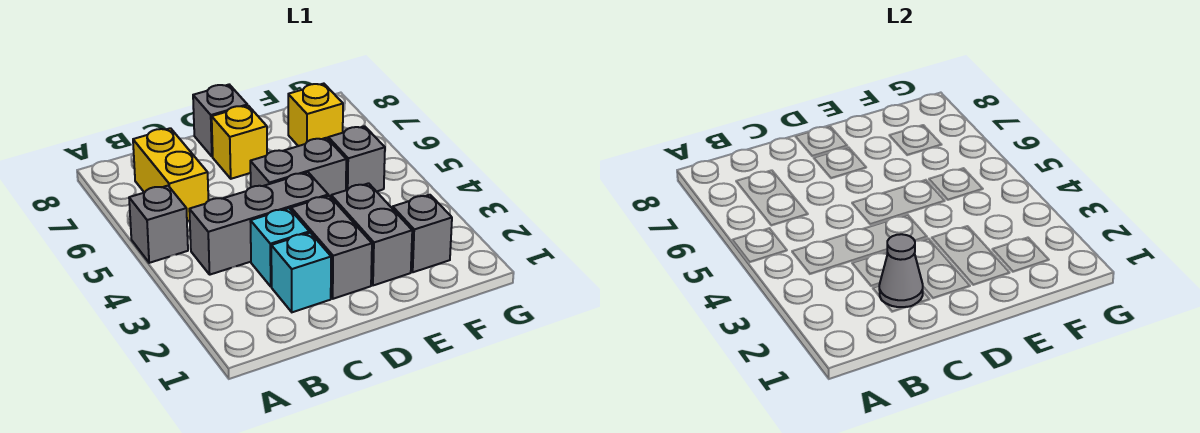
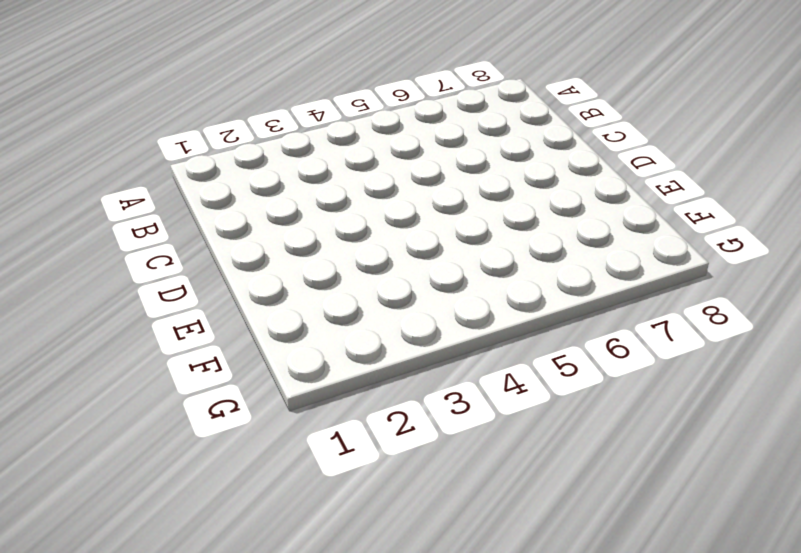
none -> grey brick A5 level 1
none -> grey brick B4:D4 level 1
none -> yellow brick B6:B7 level 1

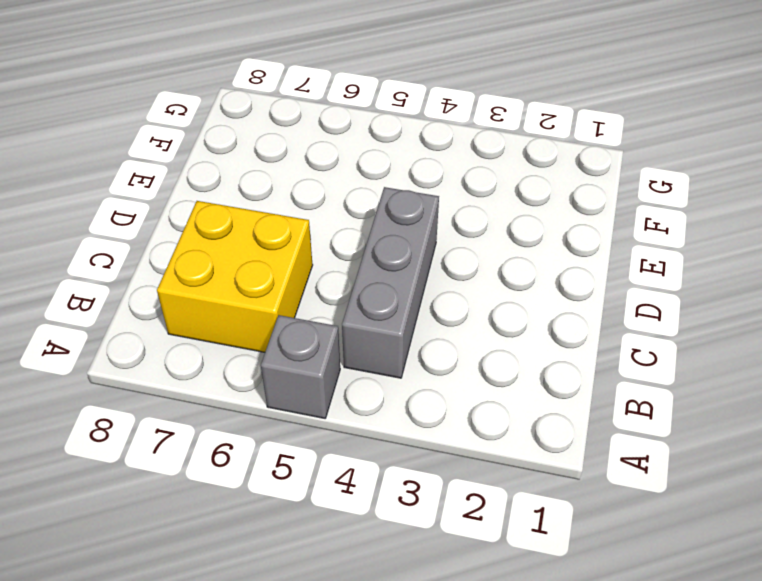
yellow brick B6:C7 level 1 -> yellow brick B6:B7 level 1
none -> cyan brick C2 level 1
none -> cyan brick C3 level 1
none -> grey brick D2:D3 level 1

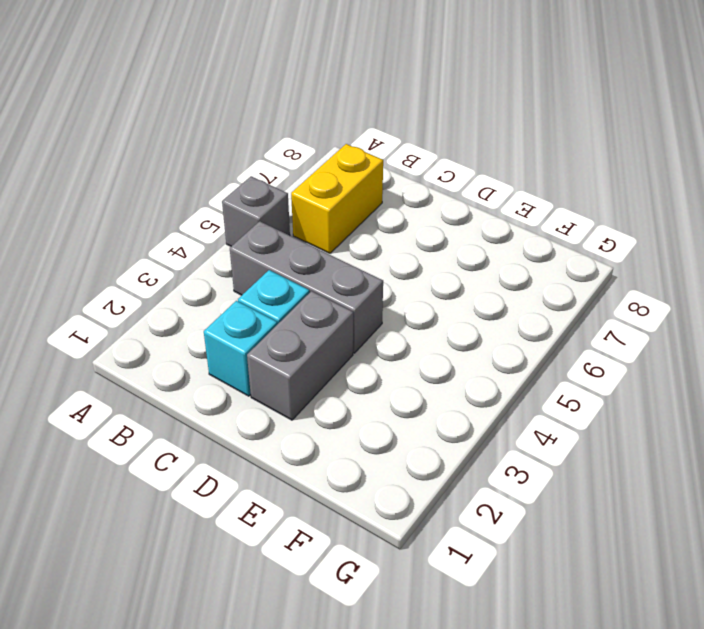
none -> grey brick D5:E5 level 1
none -> yellow brick D7 level 1
none -> grey brick D8 level 1

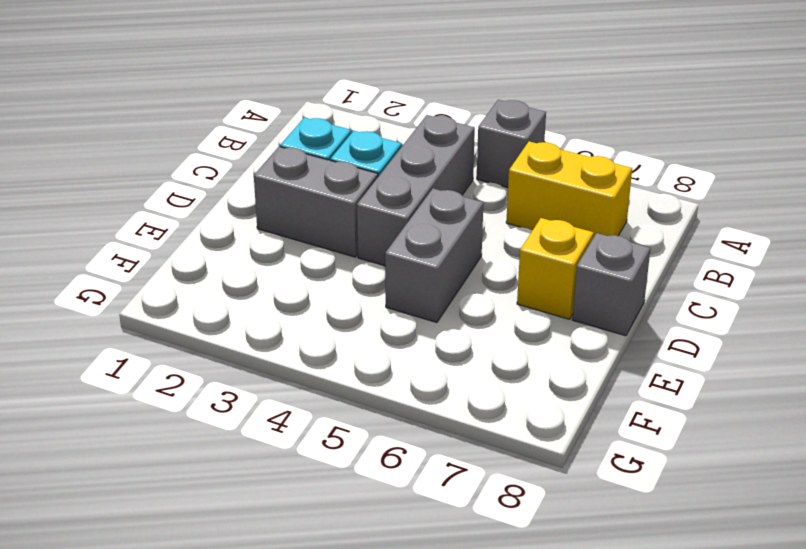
none -> grey brick E2:E3 level 1
none -> grey brick F2 level 1
none -> grey brick F5 level 1

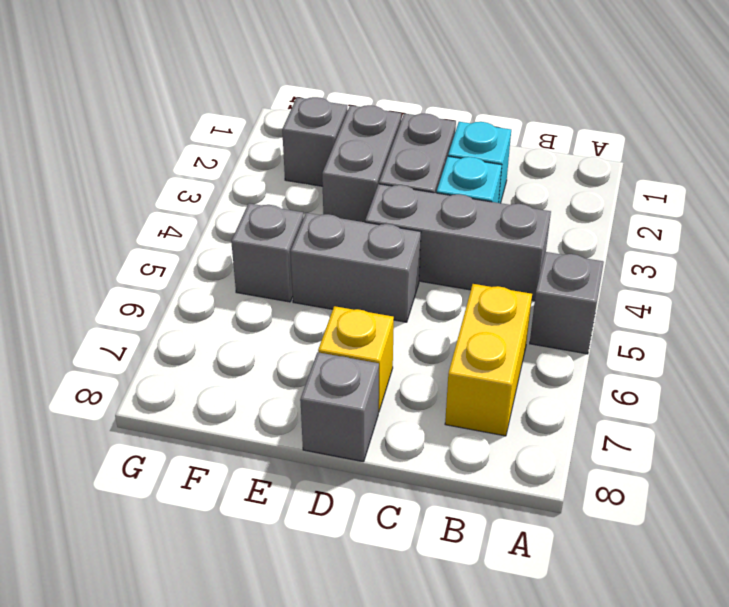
none -> yellow brick F7 level 1
none -> grey cone C2 level 2

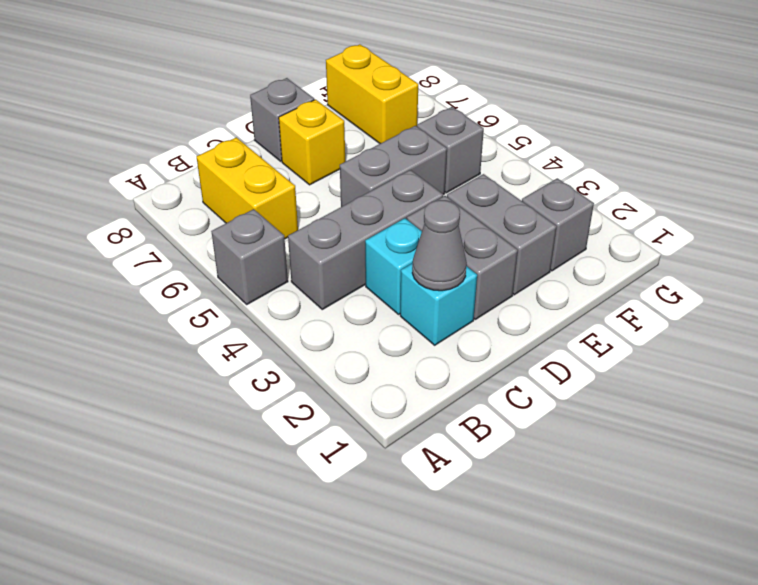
yellow brick F7:F8 level 1 -> yellow brick F7 level 1

